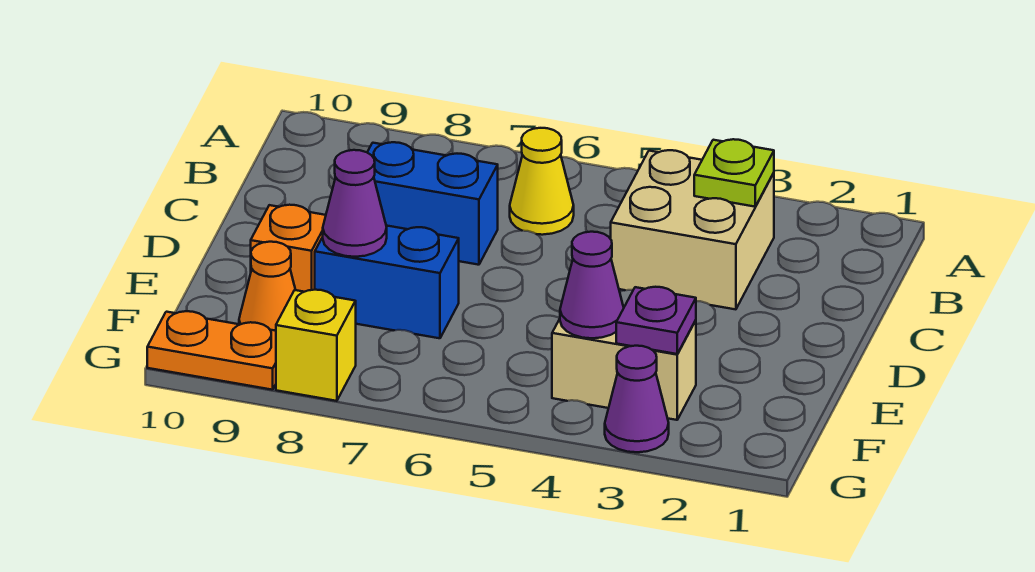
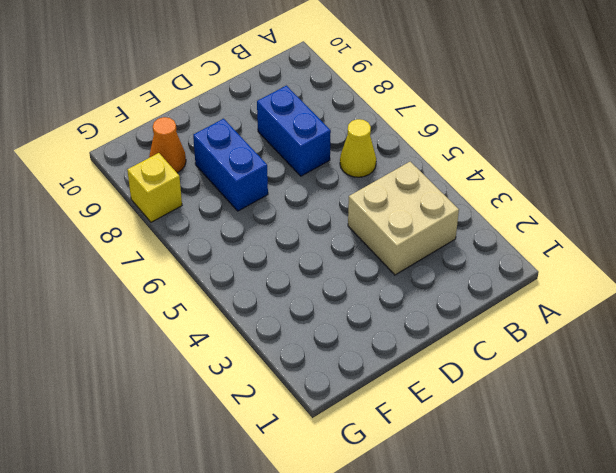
none -> orange brick E9 level 1
none -> tan brick F3:F4 level 1
none -> purple cone G3 level 1

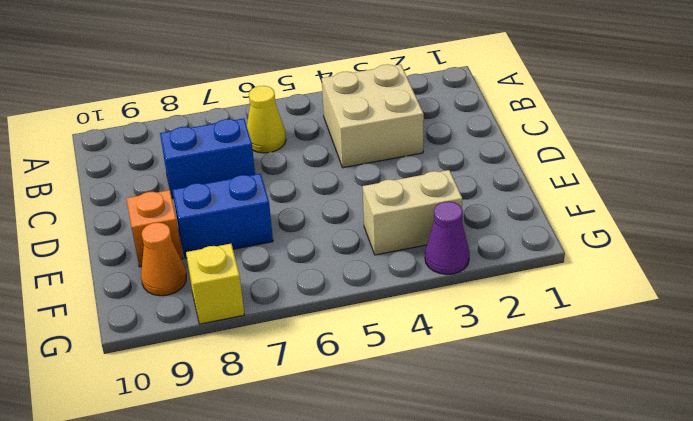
none -> orange plate G9:G10 level 1
none -> lime plate B3 level 2
none -> purple cone E8 level 2

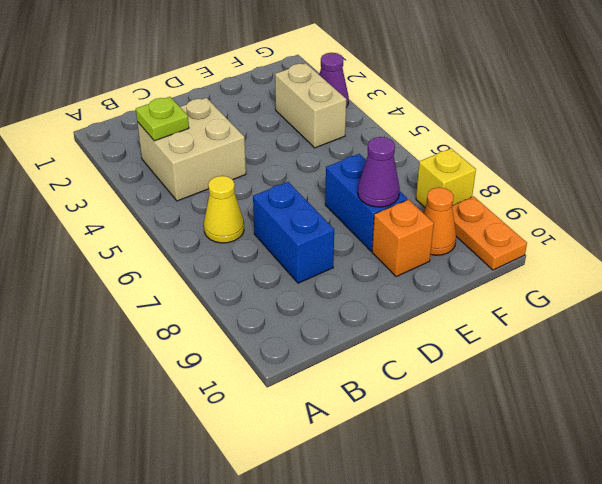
none -> purple plate F3 level 2
none -> purple cone F4 level 2

